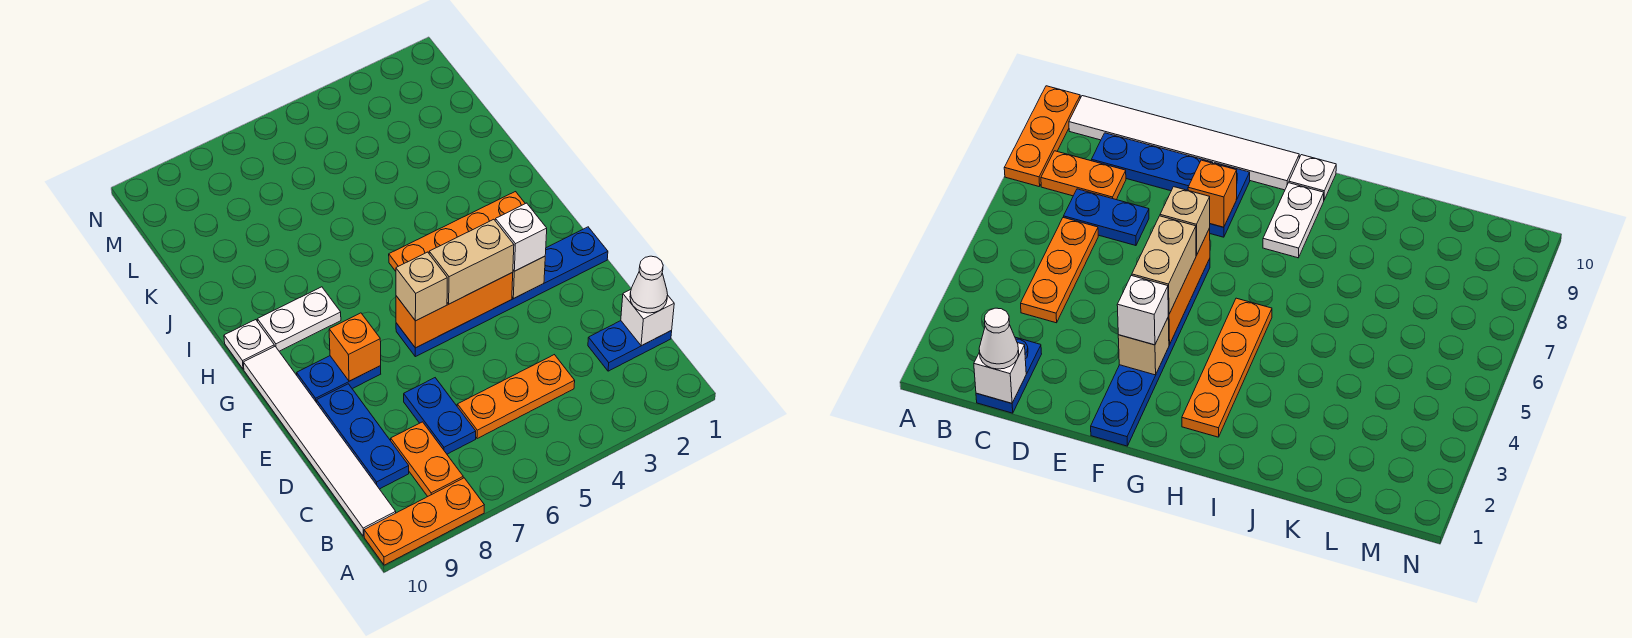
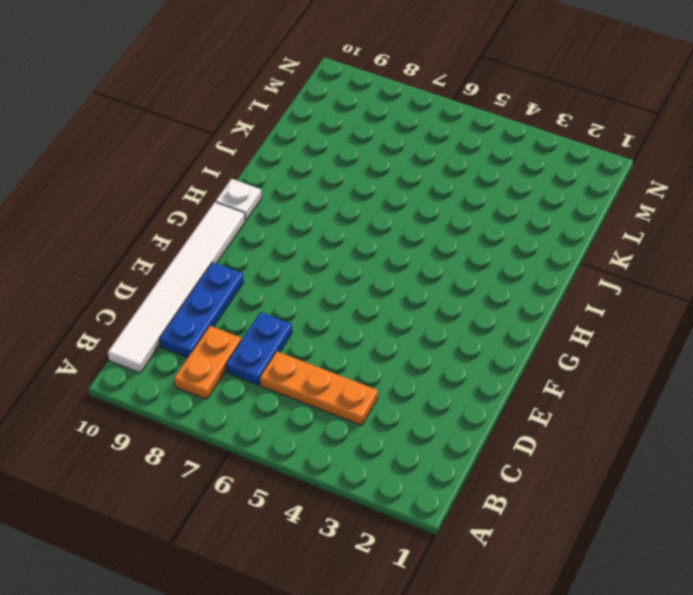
none -> orange plate A8:A10 level 1
none -> blue plate C1:C2 level 1
none -> blue plate F1:F6 level 1

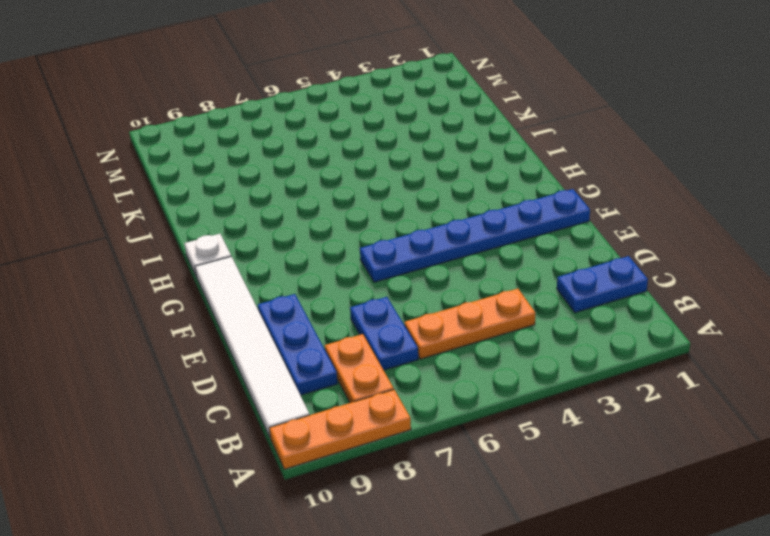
none -> blue plate F8:F9 level 1
none -> orange plate H2:H5 level 1
none -> white plate H8:H9 level 1

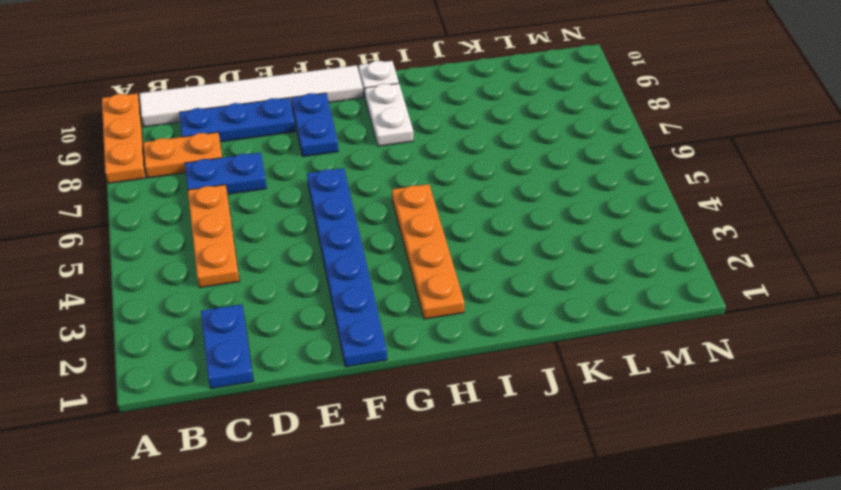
none -> white brick C1 level 2
none -> tan brick F3 level 2
none -> orange brick F4:F6 level 2

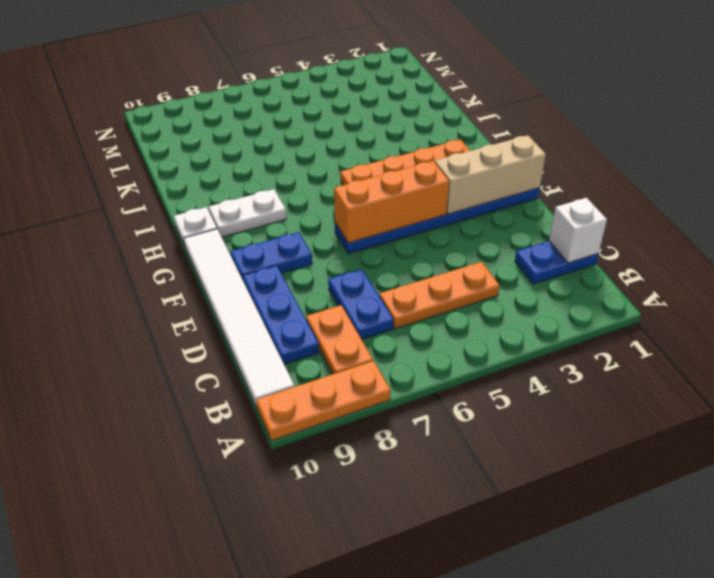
tan brick F1:F3 level 2 -> tan brick F3 level 2
none -> orange brick F8 level 2
none -> white cone C1 level 3
none -> white brick F3 level 3

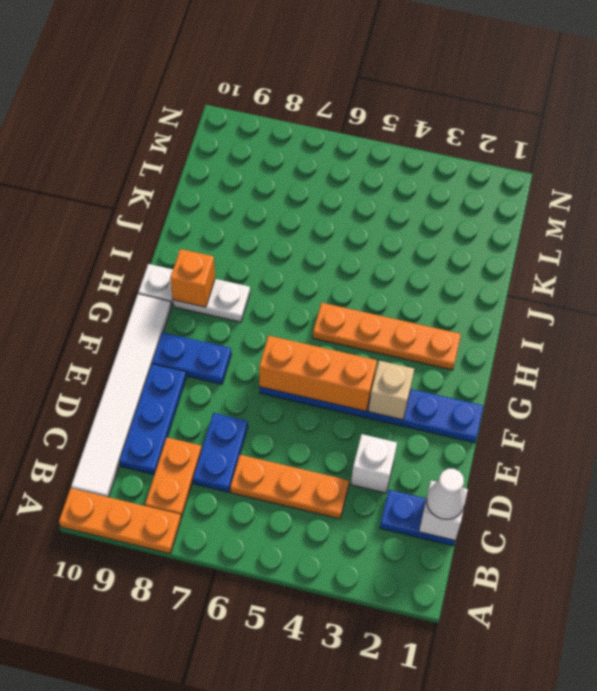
white brick D3 level 1 -> white brick F3 level 3
orange brick H9 level 2 -> orange brick F8 level 2
none -> tan brick F4:F5 level 3
none -> tan brick F6 level 3

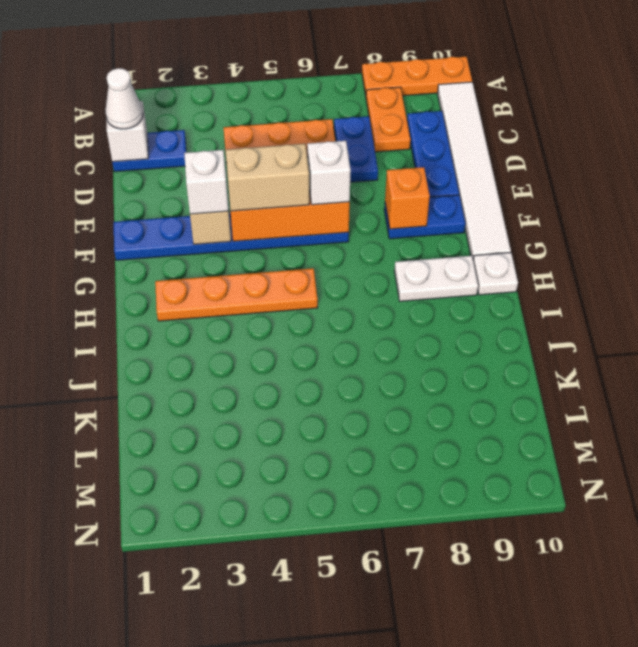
white brick F6 level 3 -> tan brick F6 level 3

